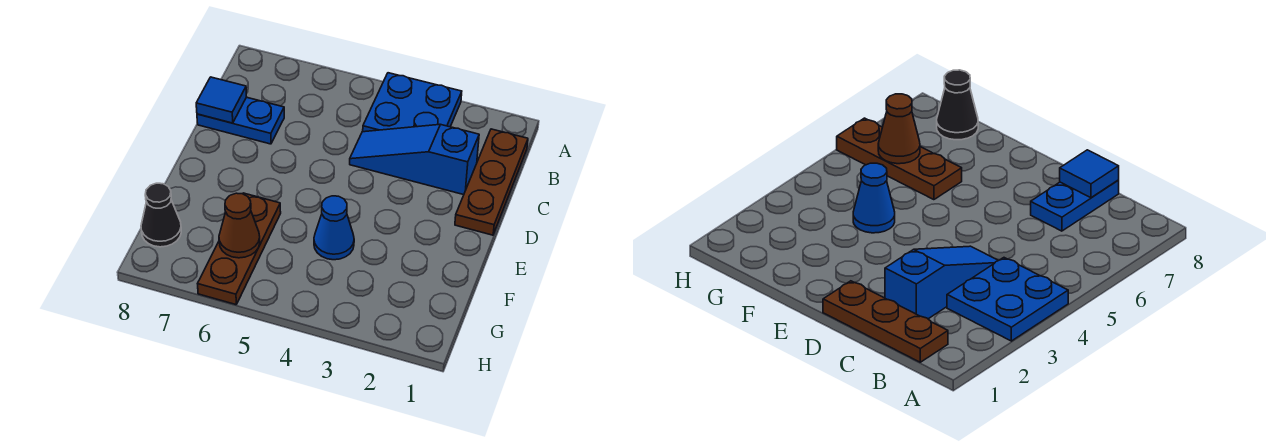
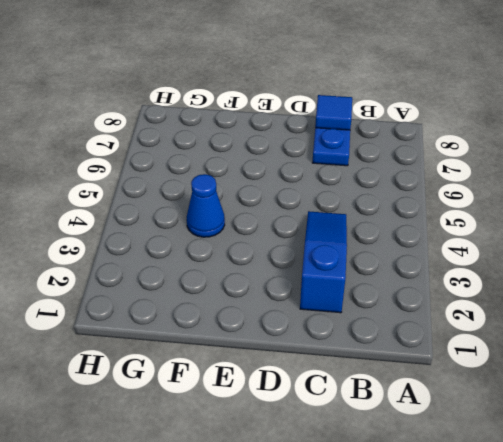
none -> blue plate A3:B4 level 1
none -> brown plate B1:D1 level 1

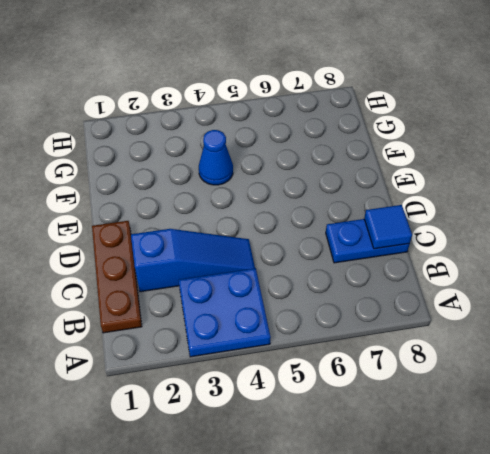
none -> brown plate F6:H6 level 1
none -> black cone G8 level 1

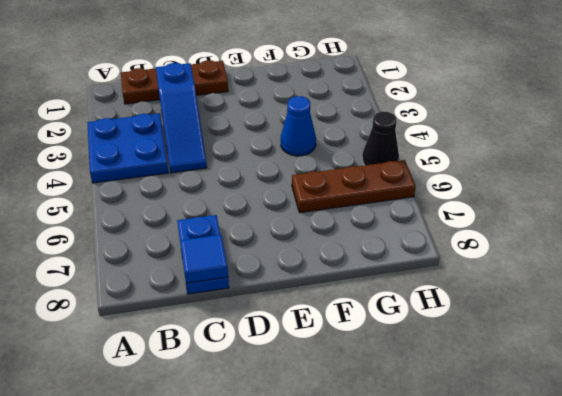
black cone H5 level 1 -> black cone G8 level 1
none -> brown cone G6 level 2

